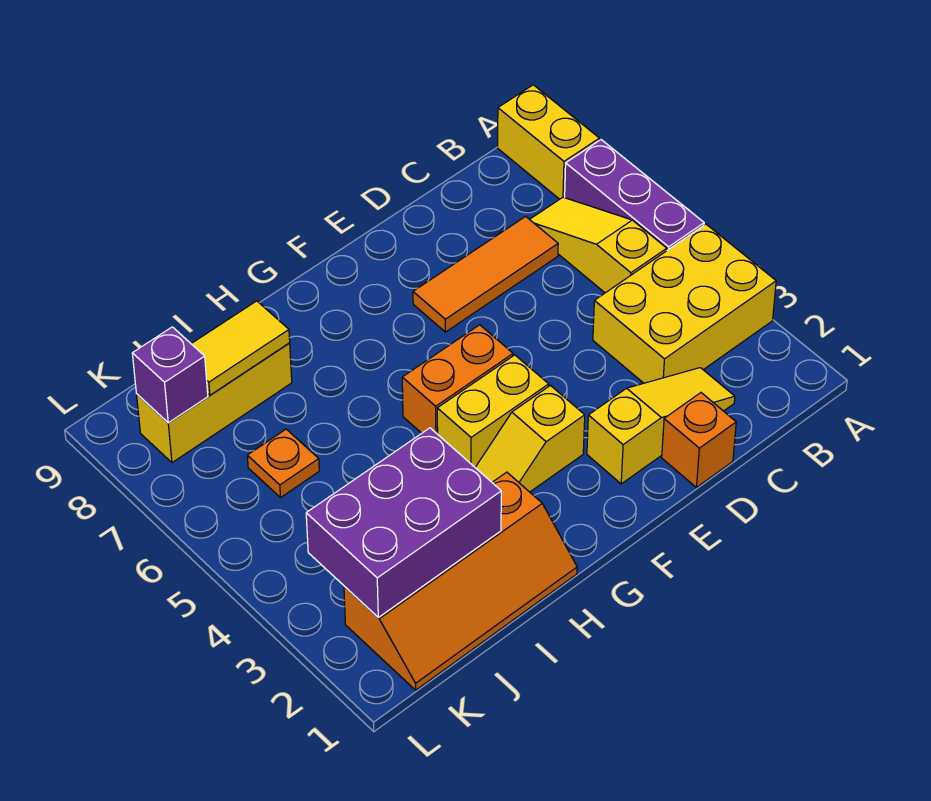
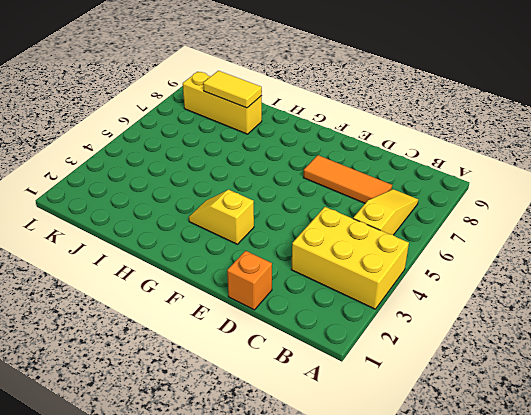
none -> purple brick A5:A7 level 1
none -> yellow brick A8:A9 level 1
none -> yellow slope C2:E2 level 1 top E

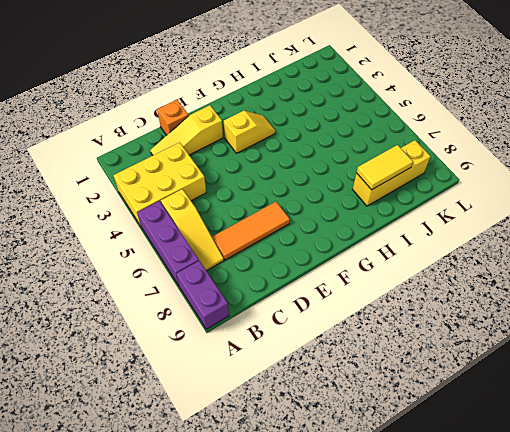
purple brick A8:A9 level 1 -> yellow brick A8:A9 level 1
none -> yellow brick F4:G4 level 1
none -> orange brick F5:G5 level 1
none -> orange slope H1:K2 level 1 top 2

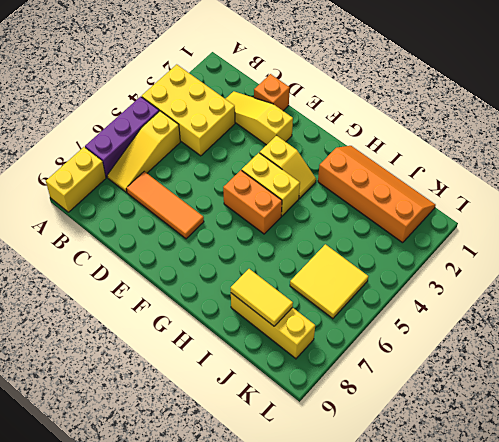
yellow tile J5:K6 level 1 -> orange plate J6 level 1
none -> purple brick I2:K3 level 2
none -> purple brick K8 level 2

